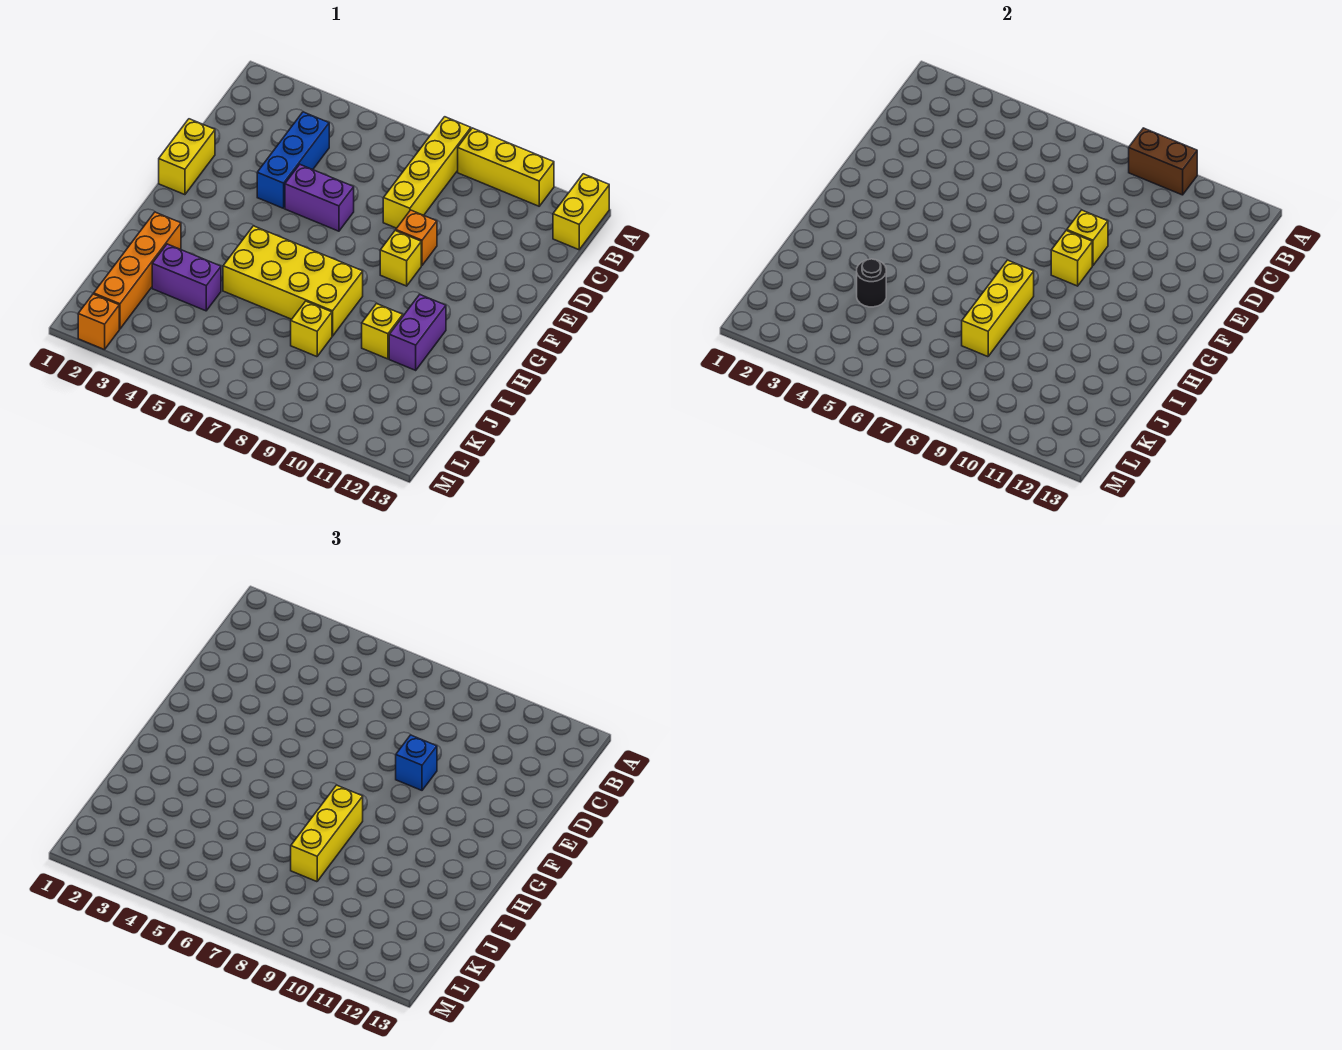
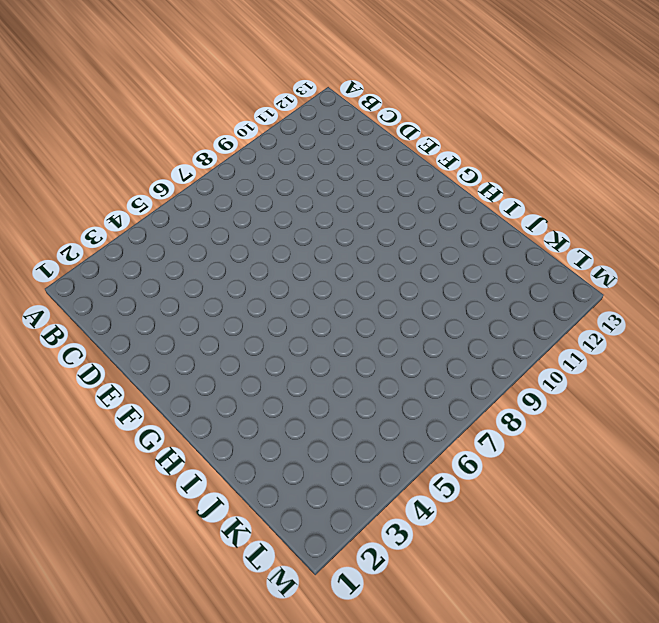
none -> yellow brick A8:D8 level 1
none -> yellow brick A9:A11 level 1
none -> yellow brick A13:B13 level 1

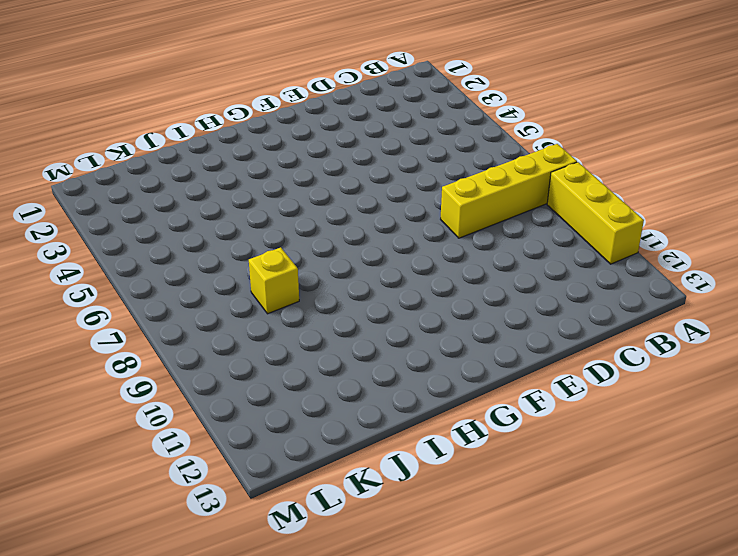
none -> yellow brick A13:B13 level 1
none -> blue brick C4:E4 level 1
none -> yellow brick E1:F1 level 1

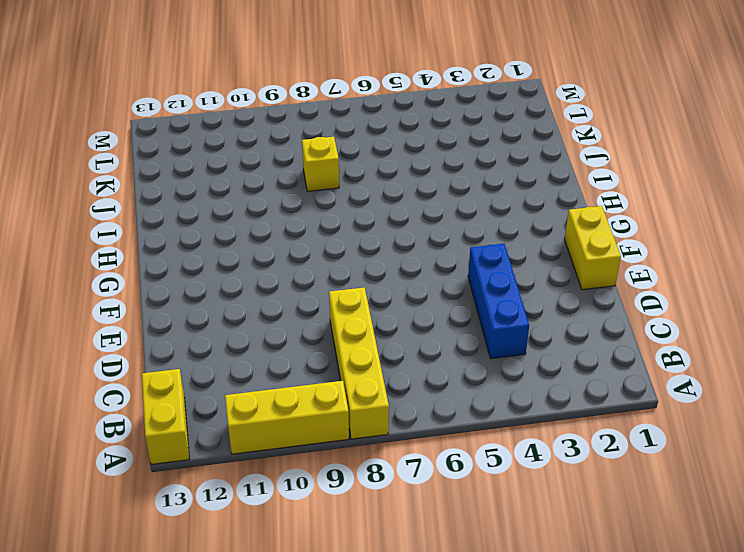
none -> purple brick E5:E6 level 1
none -> orange brick E9 level 1
none -> yellow brick F9 level 1

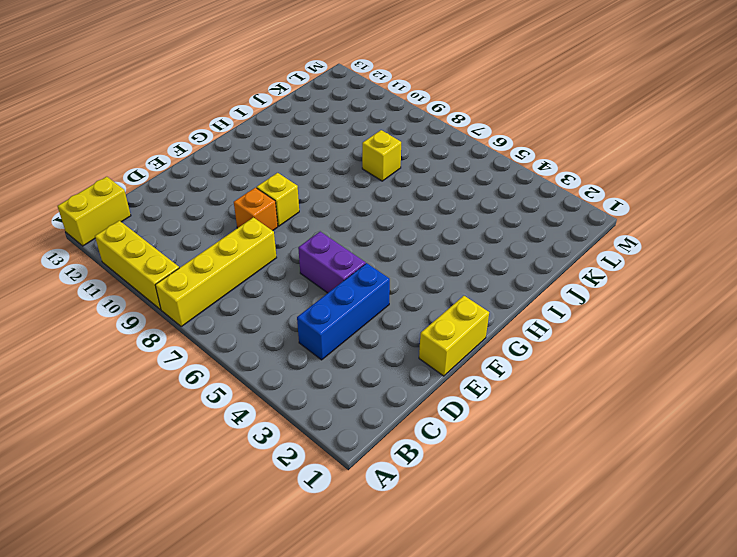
none -> yellow brick H5:I8 level 1
none -> purple brick H11:I11 level 1
none -> orange brick I2:L2 level 1

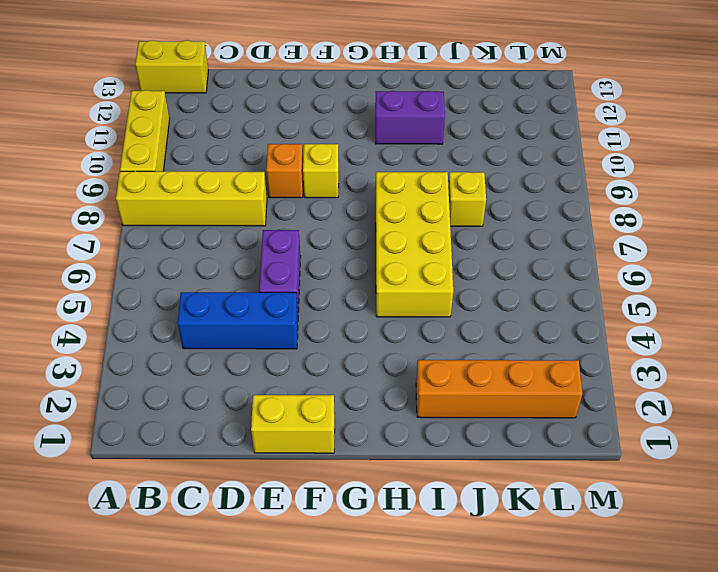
none -> yellow brick I10 level 1
none -> purple brick J3:J4 level 1
none -> orange brick M2 level 1

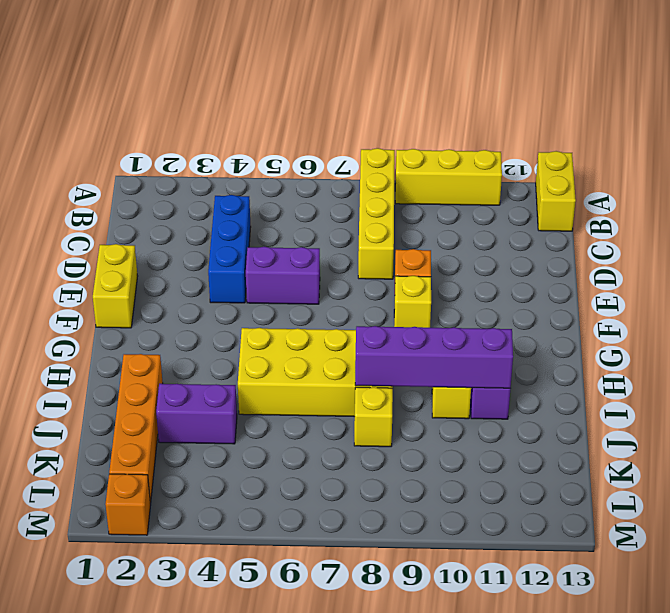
purple brick I8:I11 level 2 -> yellow brick H8:J8 level 2
none -> brown brick A9:A10 level 2
none -> yellow brick E9 level 2
none -> yellow brick F9 level 2

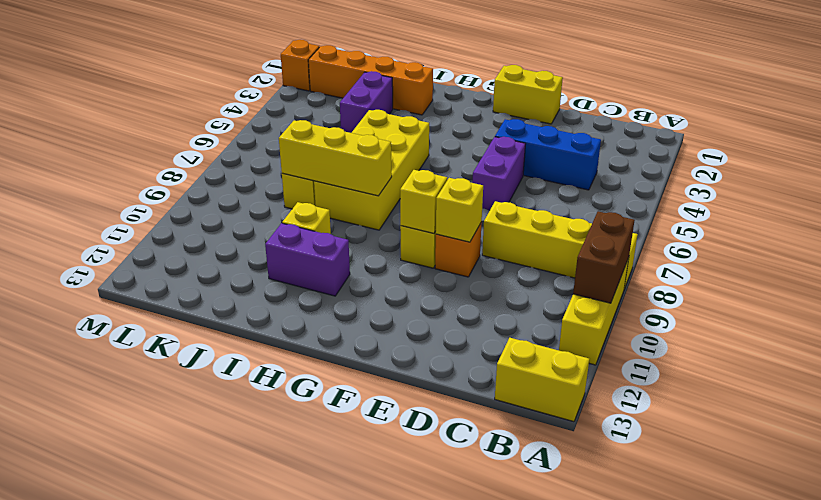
none -> black round brick J4 level 2
none -> blue brick E9 level 3
none -> yellow brick H8:J8 level 3

